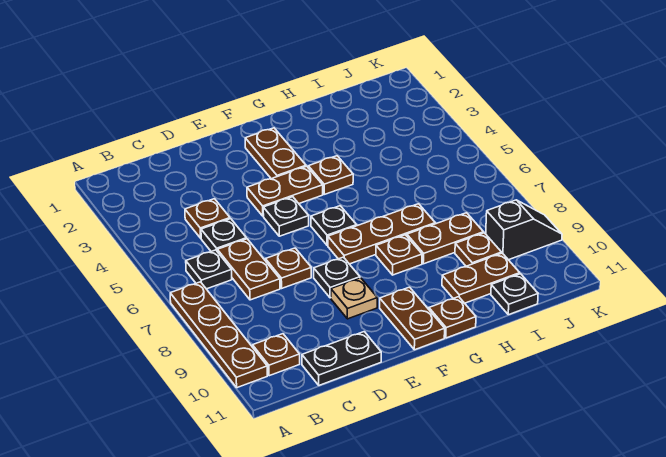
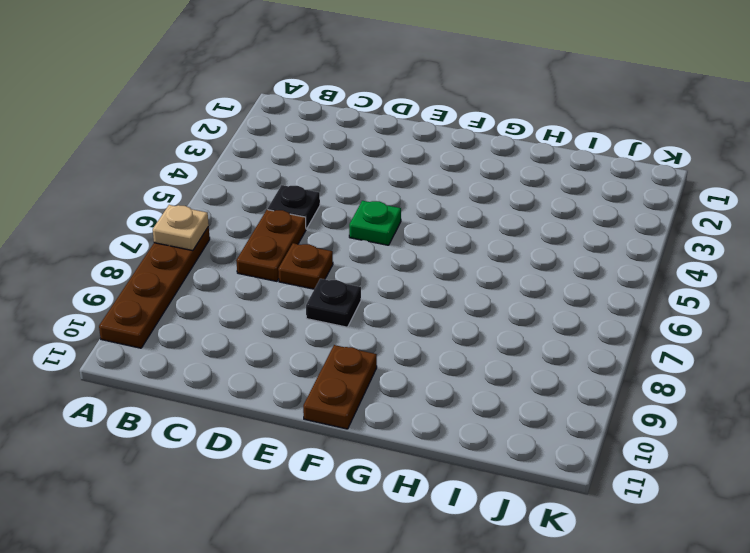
tan plate A7 level 2 -> tan plate E9 level 1
green plate E5 level 1 -> black plate E5 level 1
none -> black plate B6 level 1
none -> brown plate B10 level 1
none -> brown plate C4 level 1

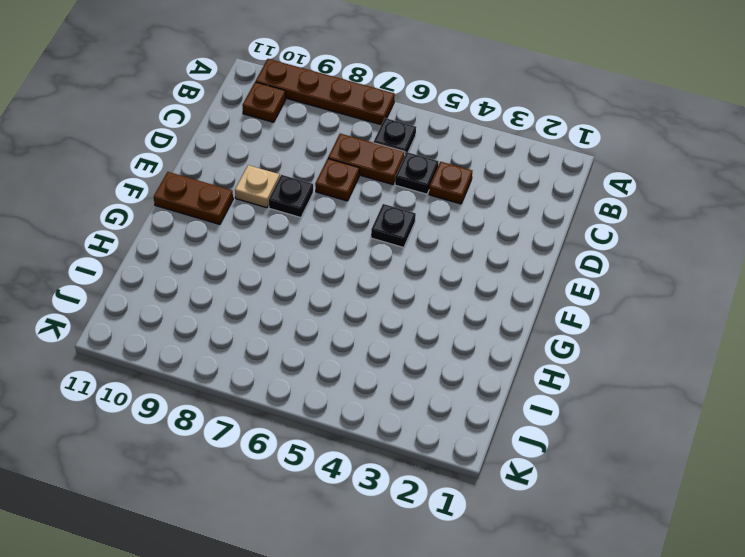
none -> black plate C11:D11 level 1
none -> brown plate E4:F4 level 1
none -> brown plate F2:F3 level 1

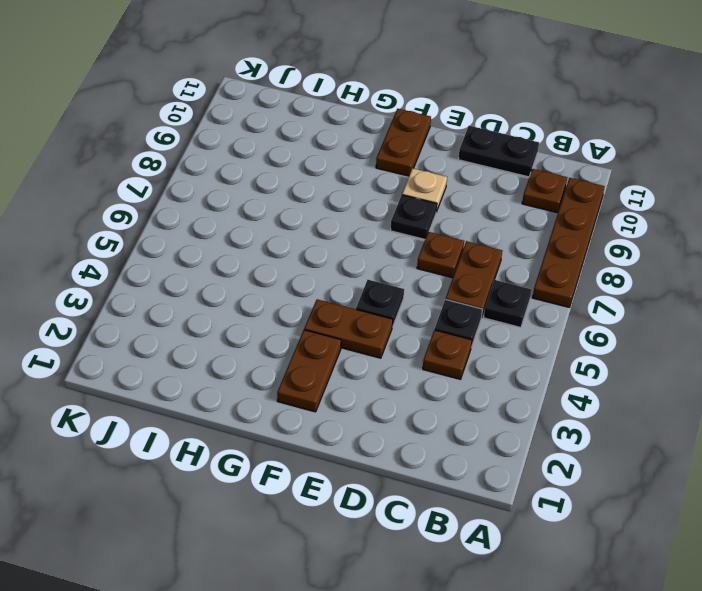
none -> black plate F6 level 1
none -> brown plate F7:H7 level 1
none -> brown plate G4 level 1

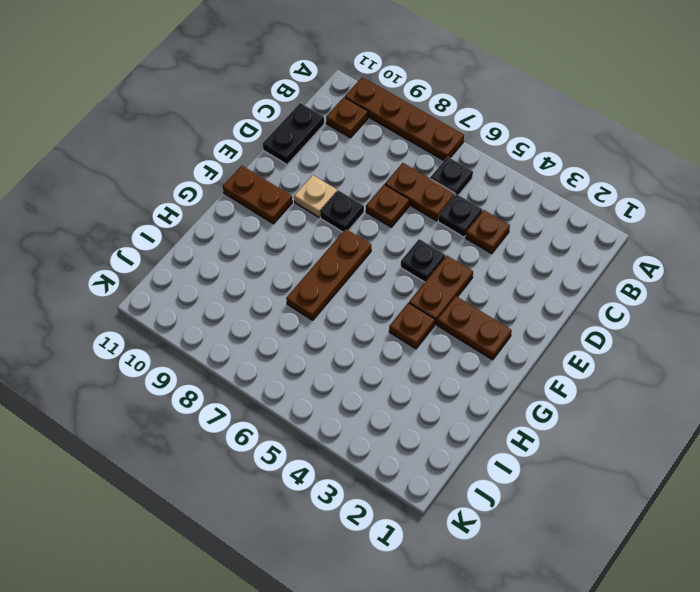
none -> black plate F6 level 1
none -> brown plate G8 level 1
none -> brown plate G11 level 1

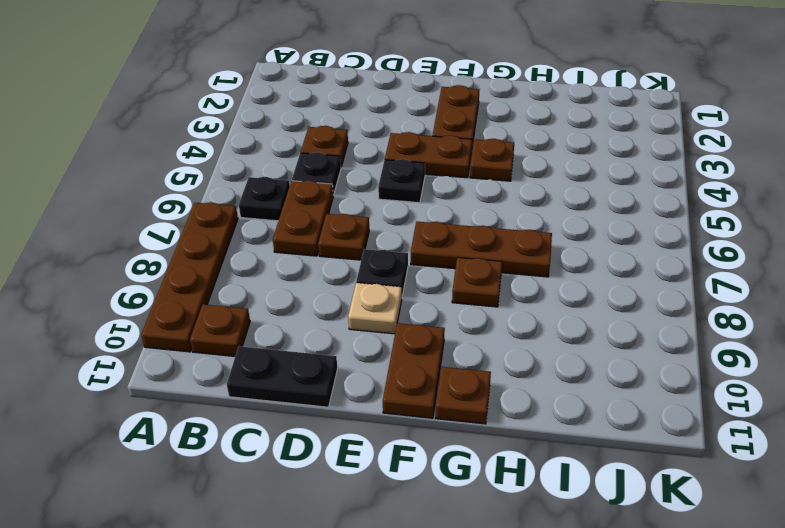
none -> black plate F6 level 1
none -> brown plate H8:I8 level 1
none -> brown plate H10:I10 level 1

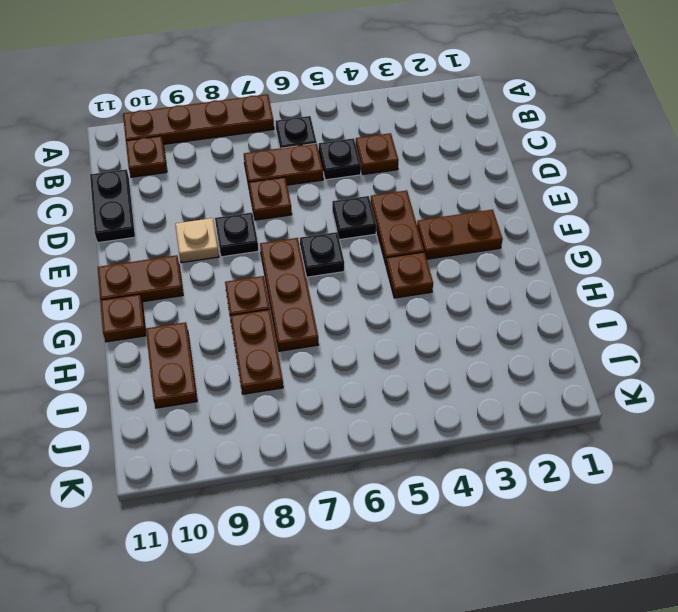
none -> brown plate I9 level 1
none -> black plate I11 level 1
none -> black slope J9:K9 level 1 top J

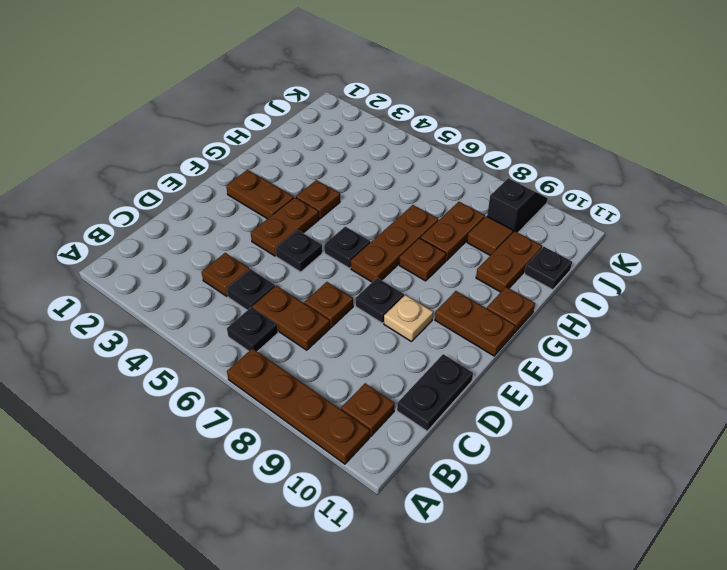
brown tile I9 level 1 -> brown plate I9 level 1

